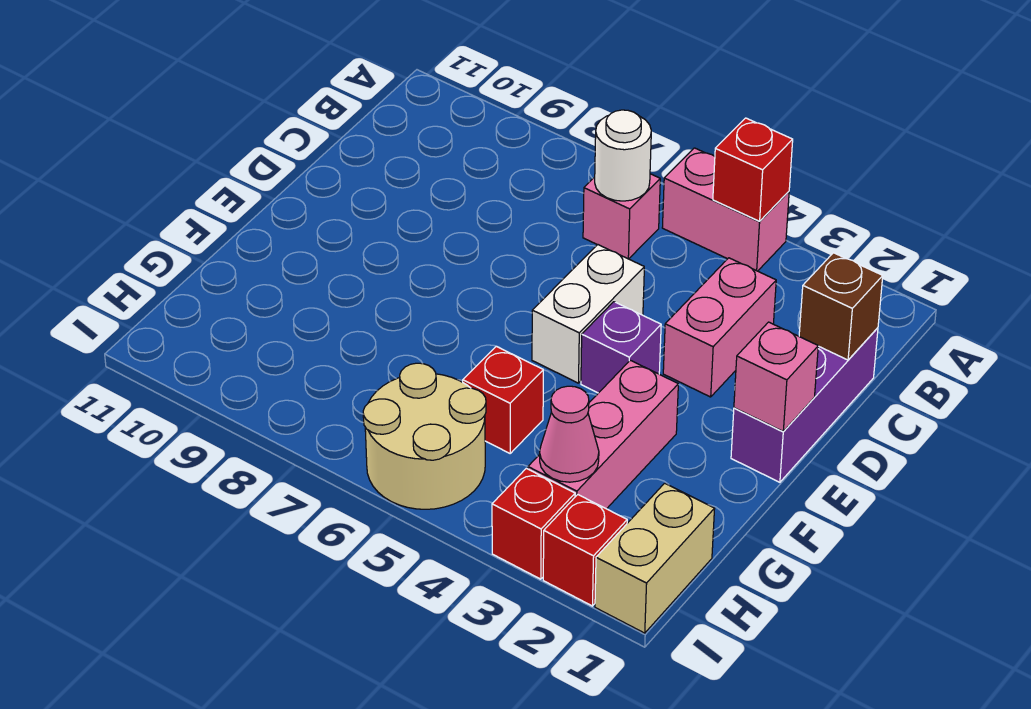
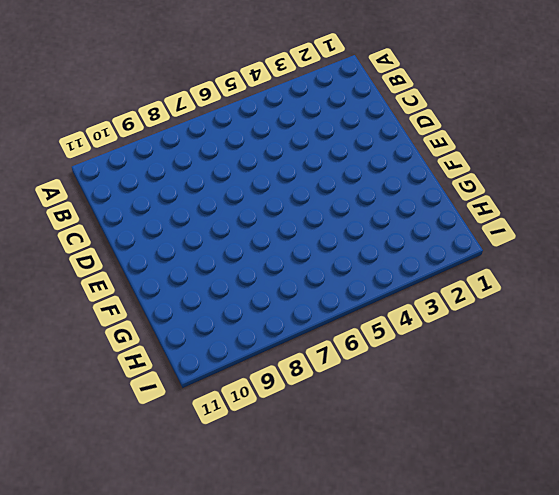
none -> pink brick A4:A5 level 1
none -> pink brick B6 level 1
none -> purple brick C1:E1 level 1

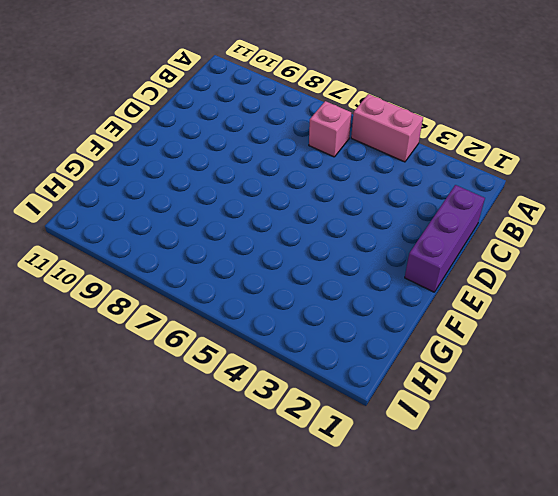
none -> pink brick C3:D3 level 1
none -> white brick D5:E5 level 1
none -> purple brick E4 level 1

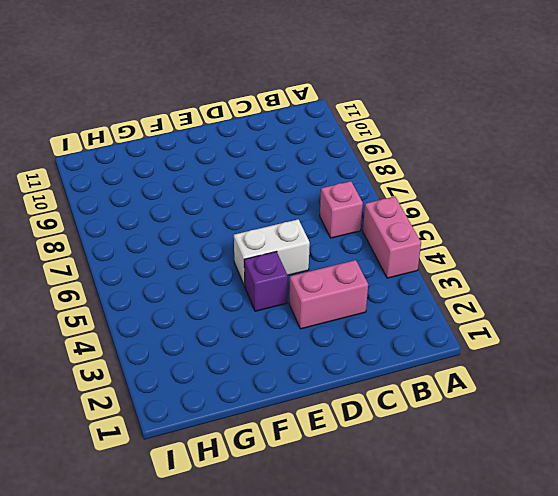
none -> purple brick C1:E1 level 1
none -> pink brick F3:H3 level 1
none -> red brick G5 level 1

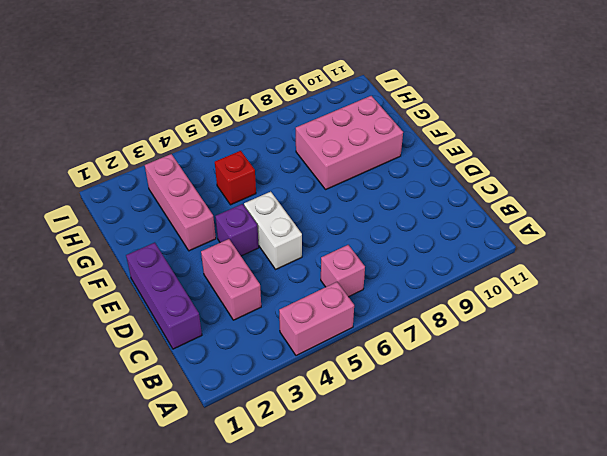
pink brick F8:G10 level 1 -> none
none -> tan brick H1:I1 level 1
none -> tan round brick H5:I6 level 1
none -> red brick I2 level 1

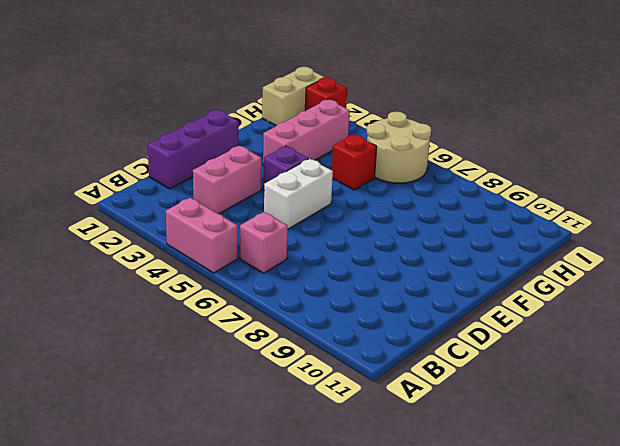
none -> red brick I3 level 1
none -> red brick A4 level 2
none -> white round brick B6 level 2

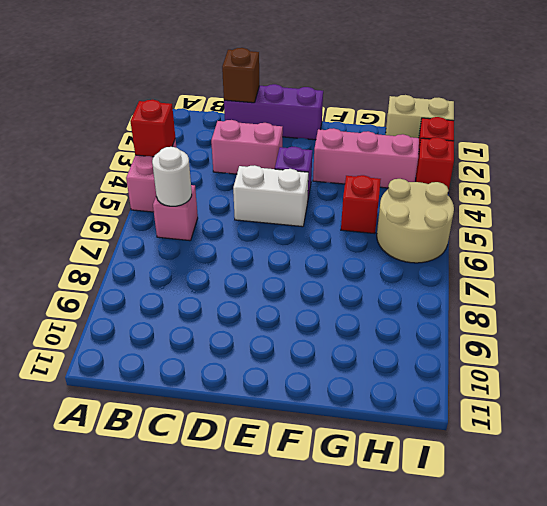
none -> pink brick E1 level 2
none -> pink cone H3 level 2

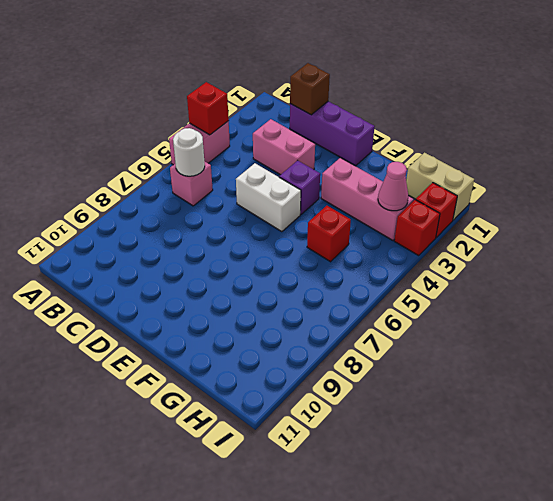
none -> tan round brick H5:I6 level 1
none -> pink brick E1 level 2

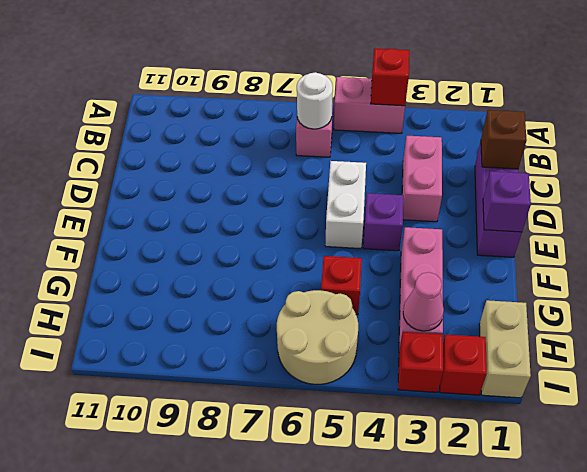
purple brick E1 level 2 -> pink brick E1 level 2

